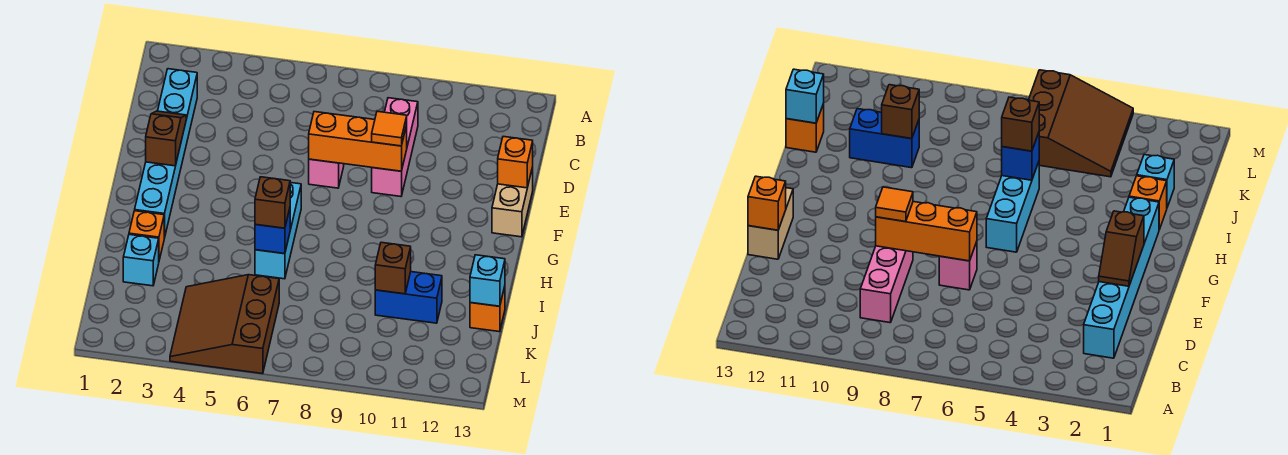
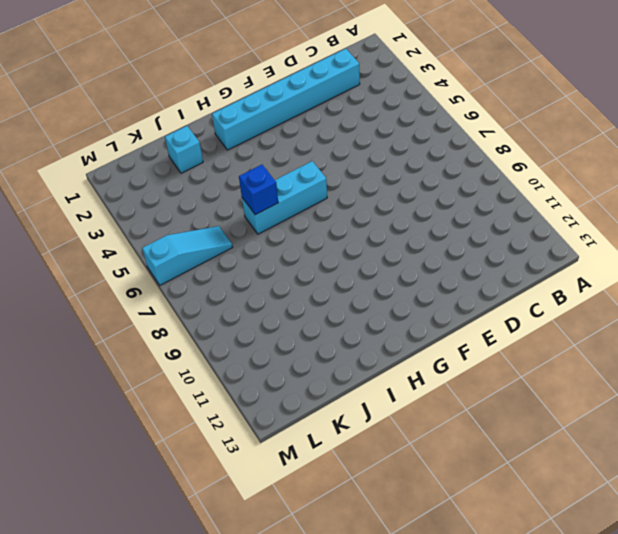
cyan slope K6:M6 level 1 top M -> brown slope K4:M6 level 1 top 6
none -> pink brick C9:E9 level 1
none -> pink brick E7 level 1
none -> tan brick E13:F13 level 1

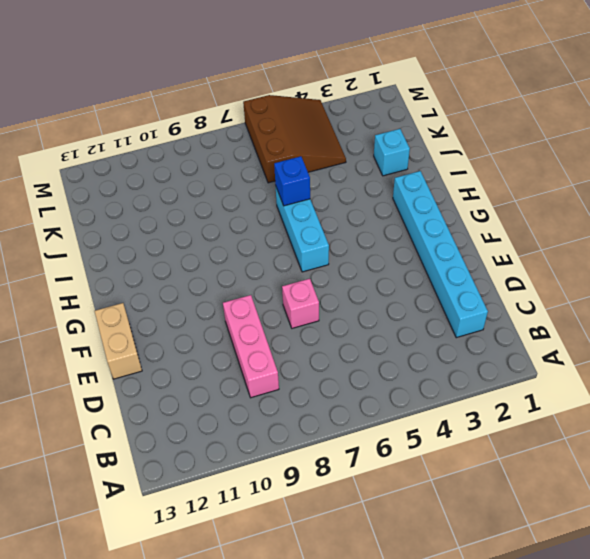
none -> orange brick I2 level 1
none -> blue brick J10:J11 level 1
none -> orange brick J13 level 1

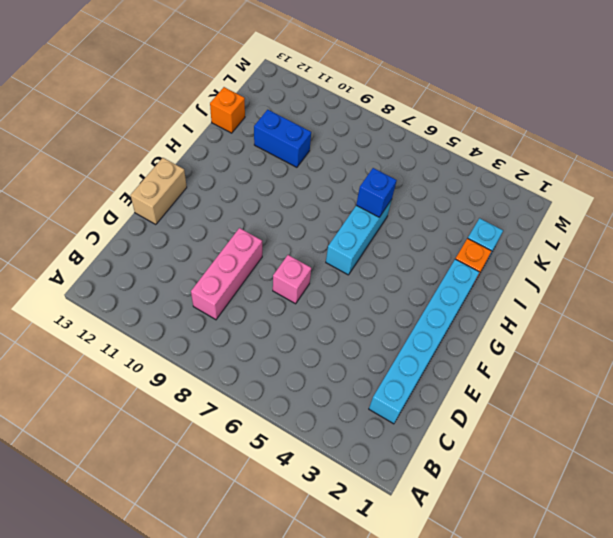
none -> brown slope K4:M6 level 1 top 6
none -> brown slope E2:F2 level 2 top F
none -> orange brick E7:E9 level 2

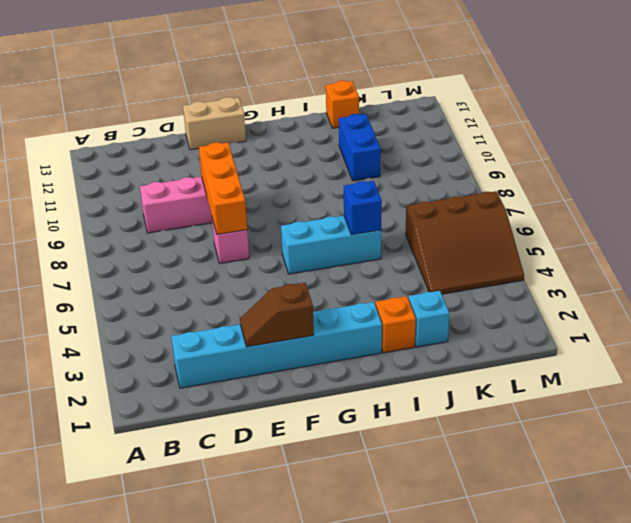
none -> orange brick E13 level 2
none -> brown brick J10 level 2
none -> cyan brick J13 level 2

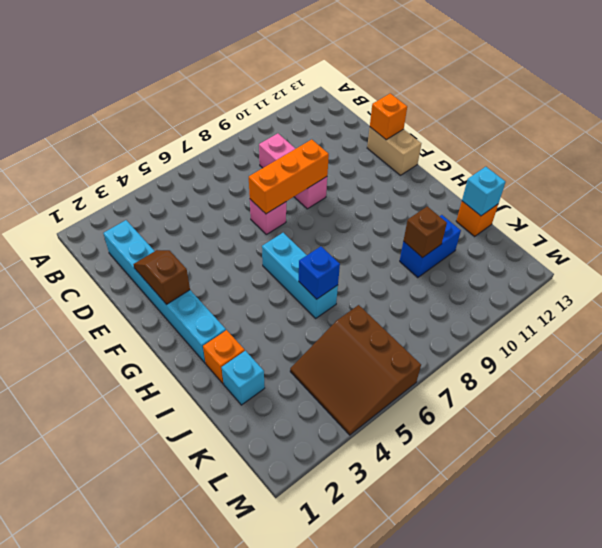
none -> orange tile E9 level 3
none -> brown brick I6 level 3

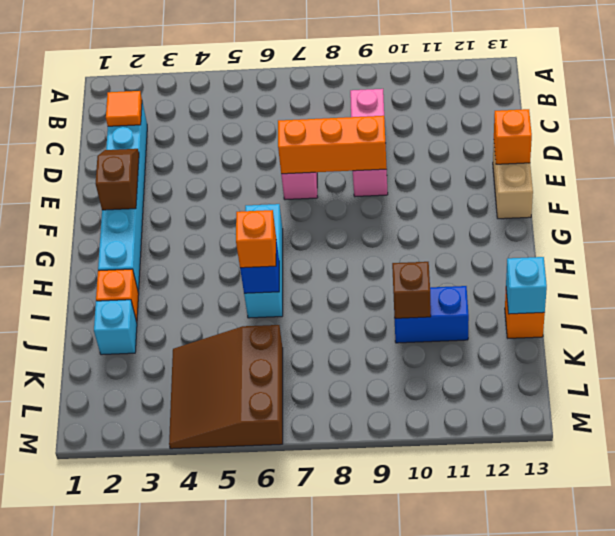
orange tile C2 level 2 -> orange tile E9 level 3
orange brick I6 level 3 -> brown brick I6 level 3

